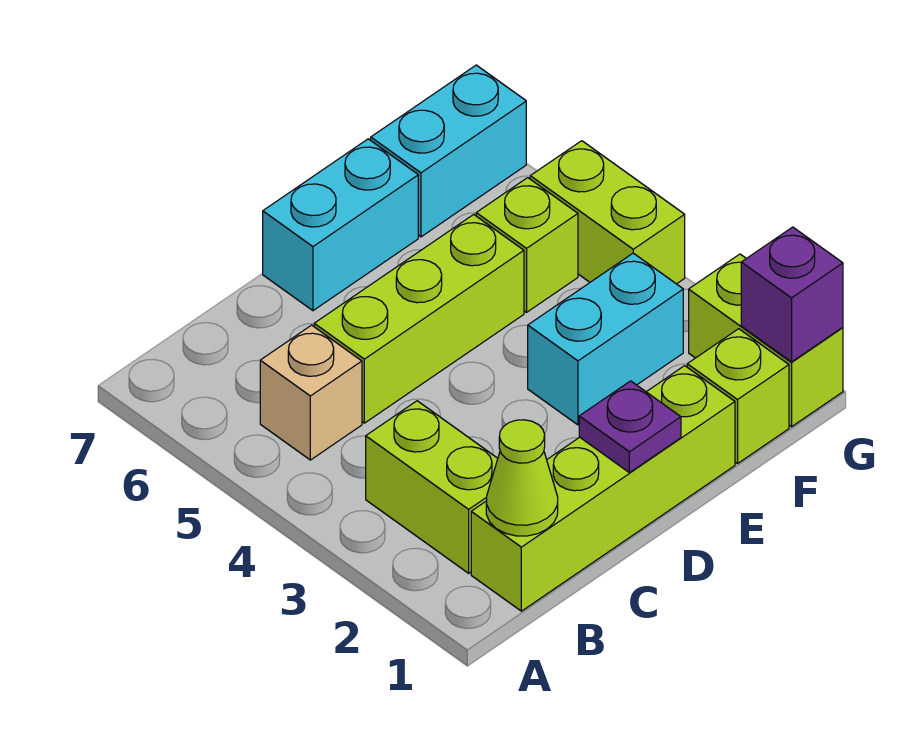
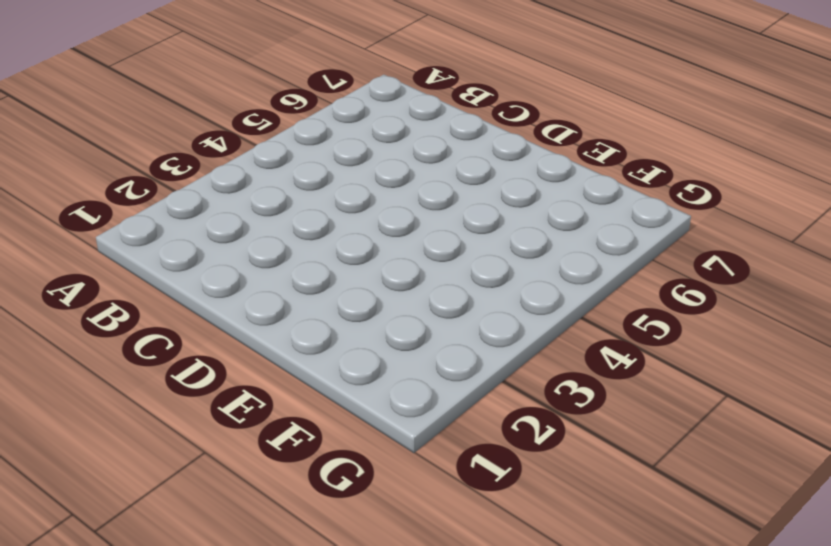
none -> lime brick B1:E1 level 1
none -> lime brick B2:B3 level 1
none -> tan brick B5 level 1

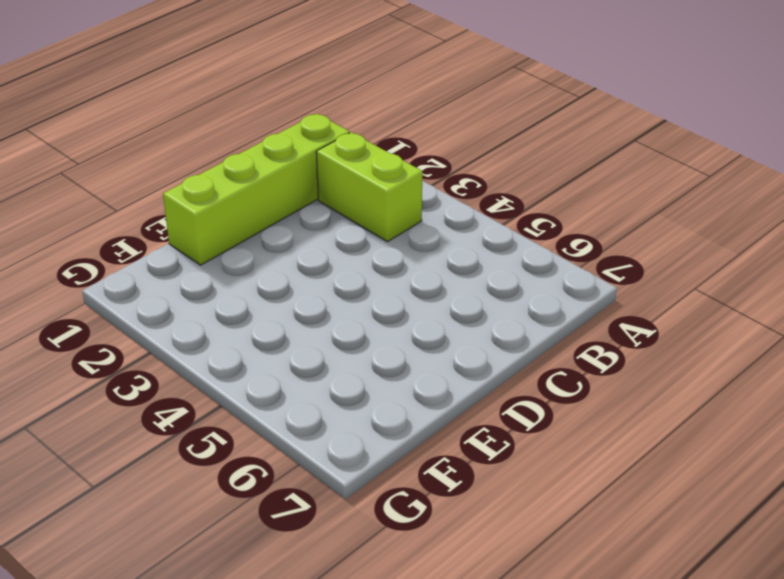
none -> tan brick B5 level 1
none -> lime brick C5:E5 level 1
none -> cyan brick D7:E7 level 1

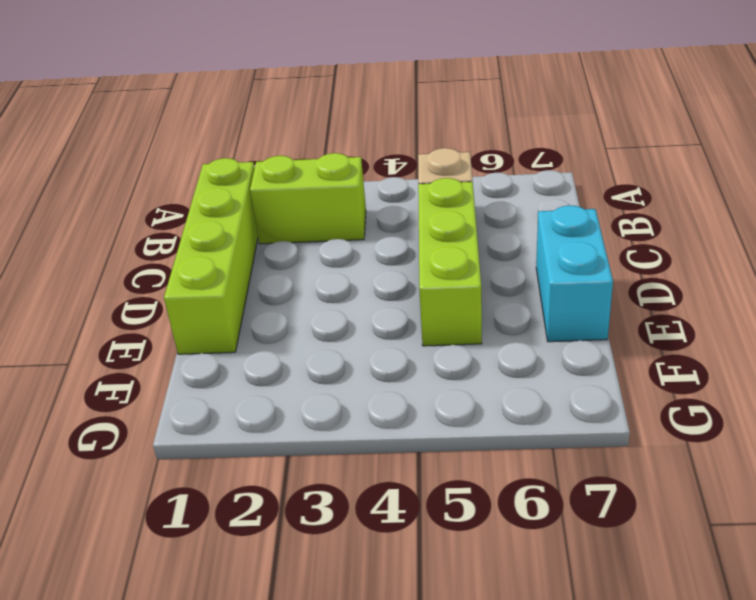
none -> cyan brick E3:F3 level 1
none -> lime brick F1 level 1
none -> lime brick F5 level 1

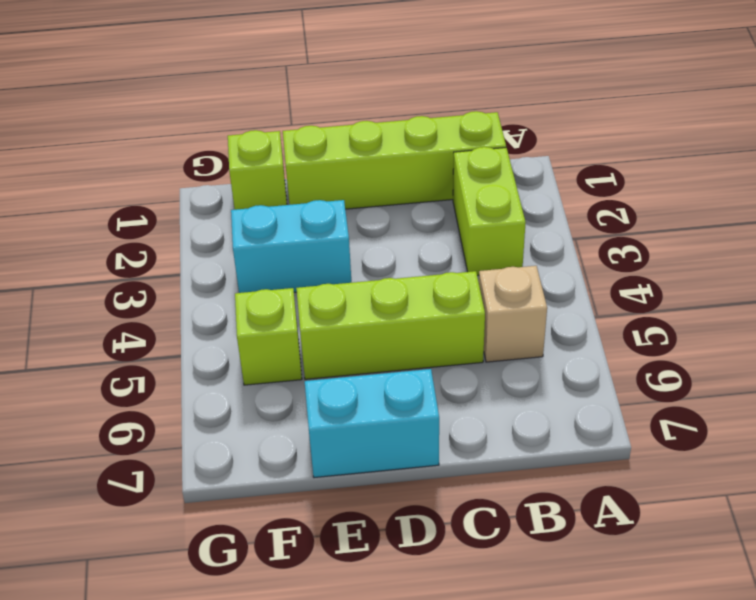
none -> cyan brick F7:G7 level 1
none -> lime brick G1:G2 level 1
none -> lime brick G4:G5 level 1

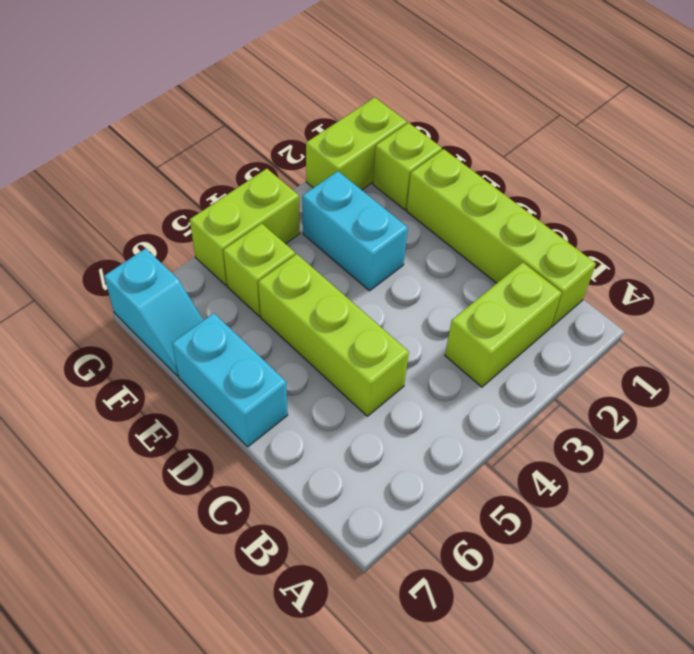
cyan slope F7:G7 level 1 top G -> cyan brick F7:G7 level 1
none -> tan brick B5 level 1
none -> lime cone B1 level 2
none -> purple plate D1 level 2

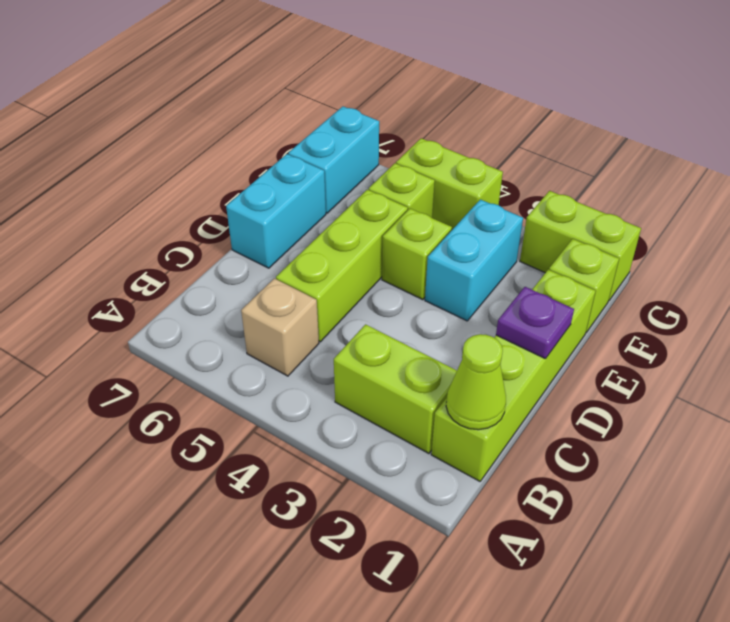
lime brick E4 level 1 -> none
none -> purple brick G1 level 2

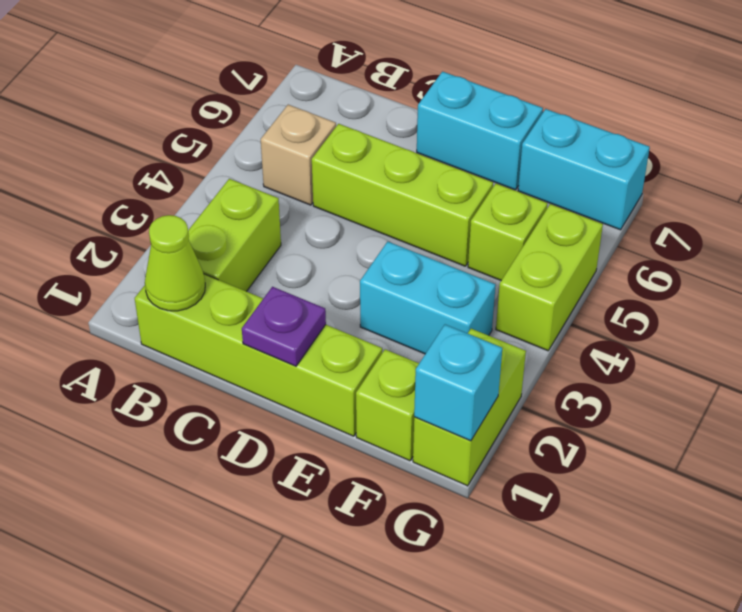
cyan brick G1 level 2 -> purple brick G1 level 2

